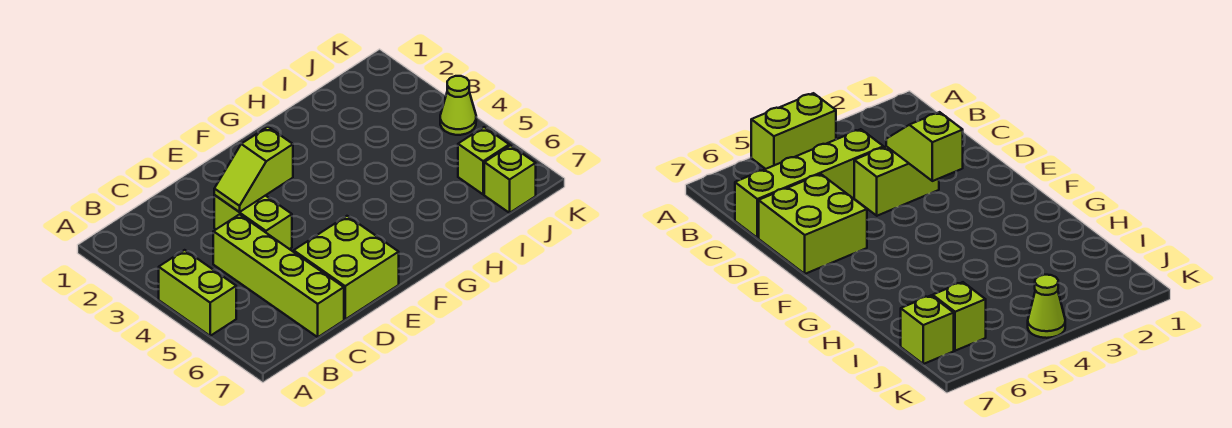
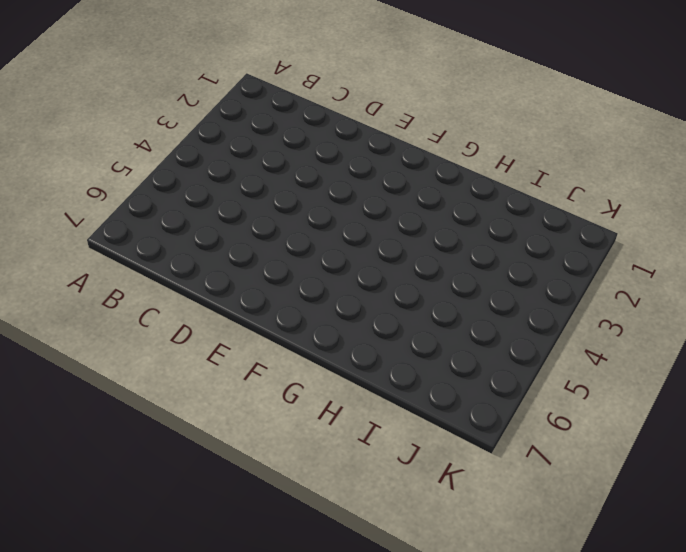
none -> lime brick A4:A5 level 1
none -> lime brick C4:C7 level 1

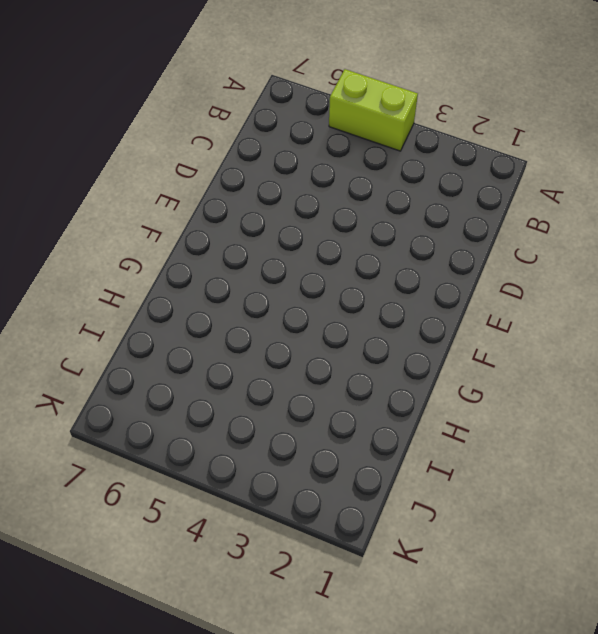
none -> lime brick C4:C7 level 1
none -> lime brick D3:D4 level 1

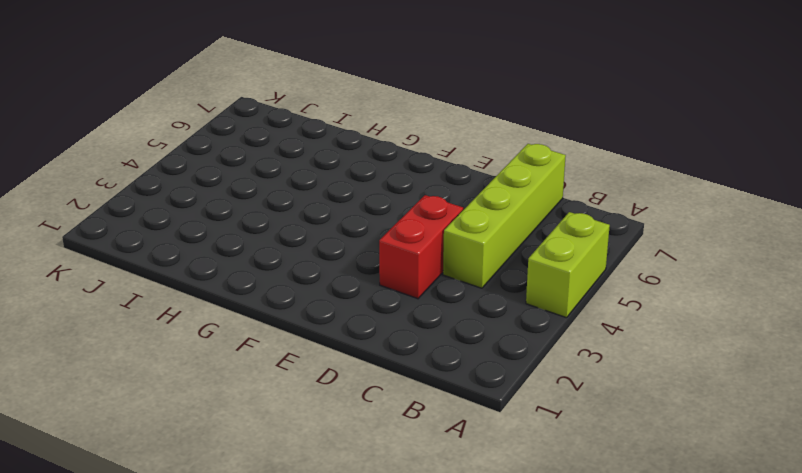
red brick D3:D4 level 1 -> lime brick D3:D4 level 1
none -> lime brick D6:E7 level 1
none -> lime brick J6 level 1

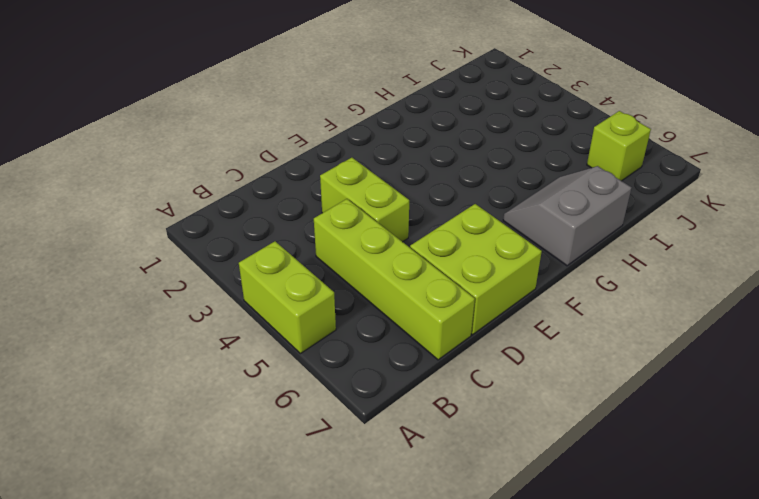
grey slope G6:H7 level 1 top 7 -> none
none -> lime brick J7 level 1
none -> lime cone K4 level 1

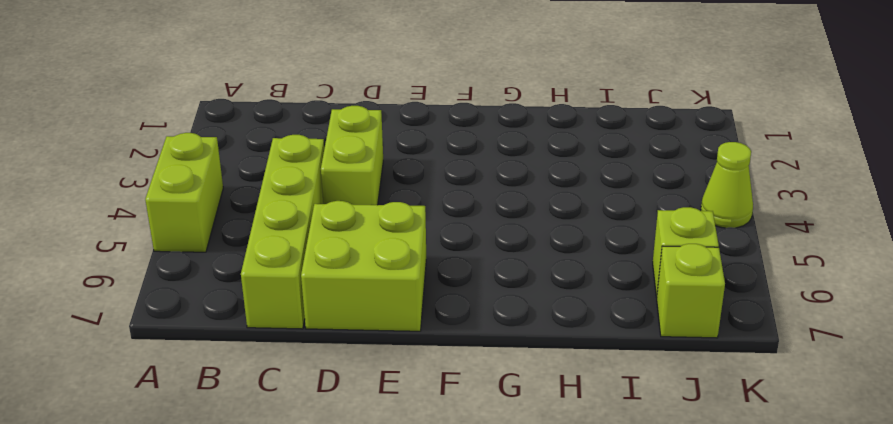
none -> lime slope D3:E3 level 2 top E

